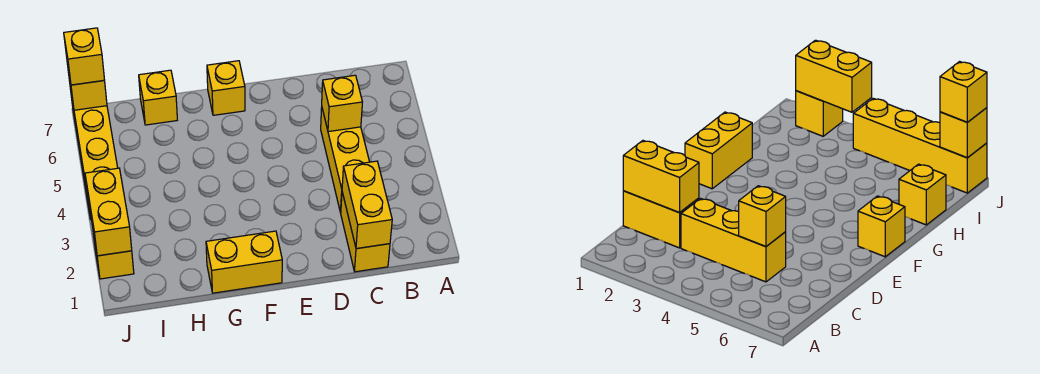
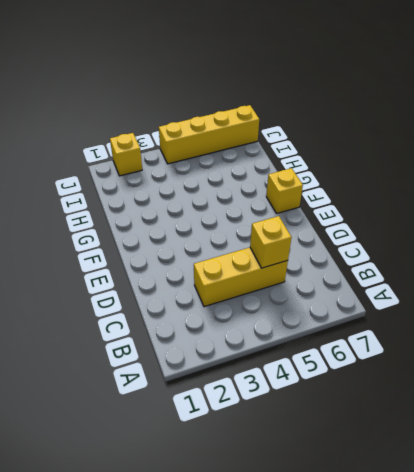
none -> yellow brick C1:C2 level 1
none -> yellow brick F1:G1 level 1
none -> yellow brick H7 level 1

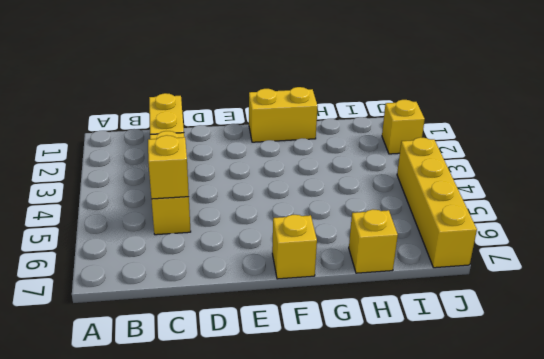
none -> yellow brick C1:C2 level 2
none -> yellow brick J2:J3 level 2
none -> yellow brick J7 level 2

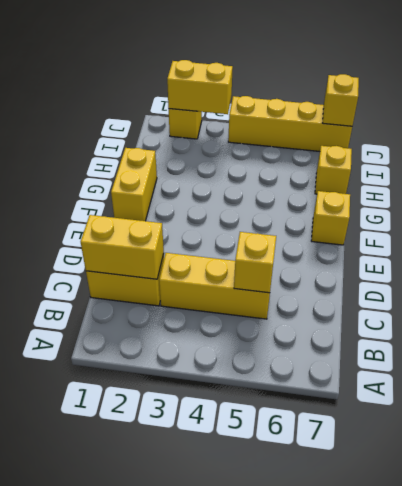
none -> yellow brick J7 level 3

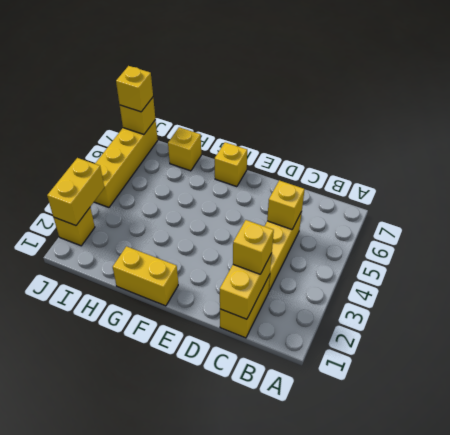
yellow brick C2 level 3 -> none

